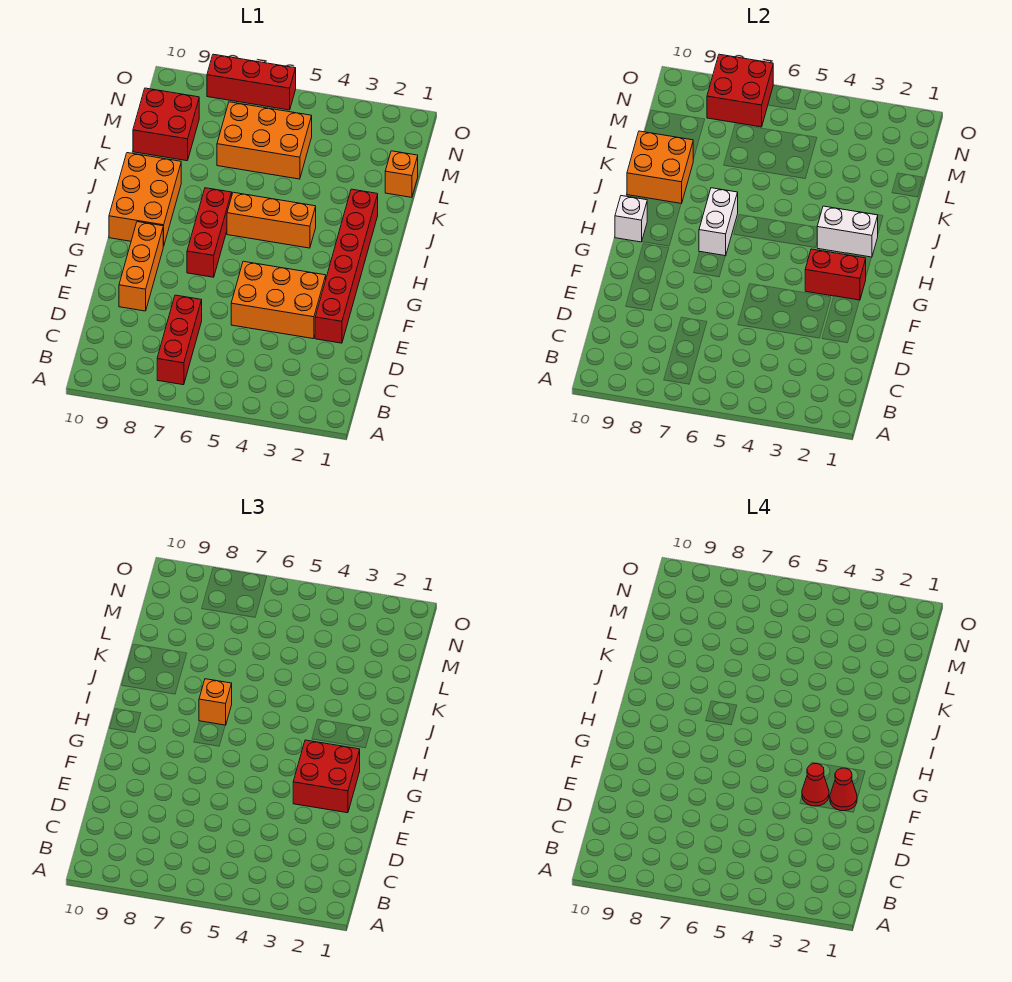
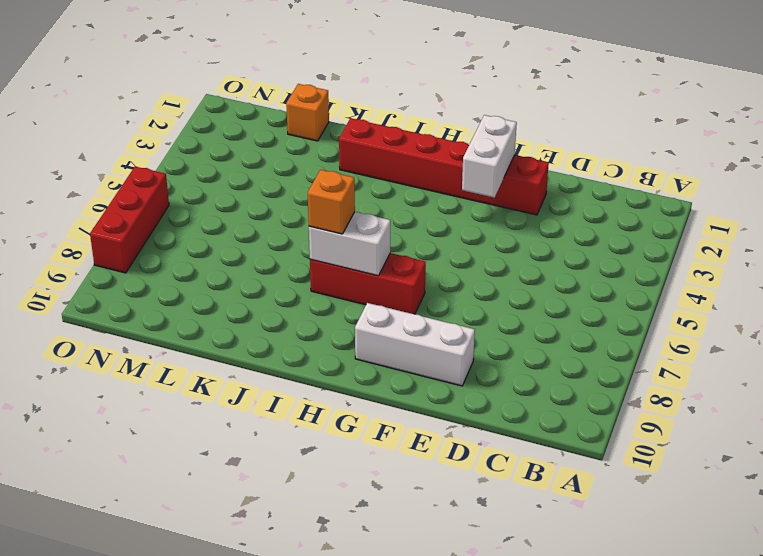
white brick E9:G9 level 1 -> orange brick E9:G9 level 1
white brick F2:F3 level 2 -> white brick I2:I3 level 2
none -> red brick B7:D7 level 1
none -> orange brick E3:F5 level 1
none -> orange brick H9:J10 level 1

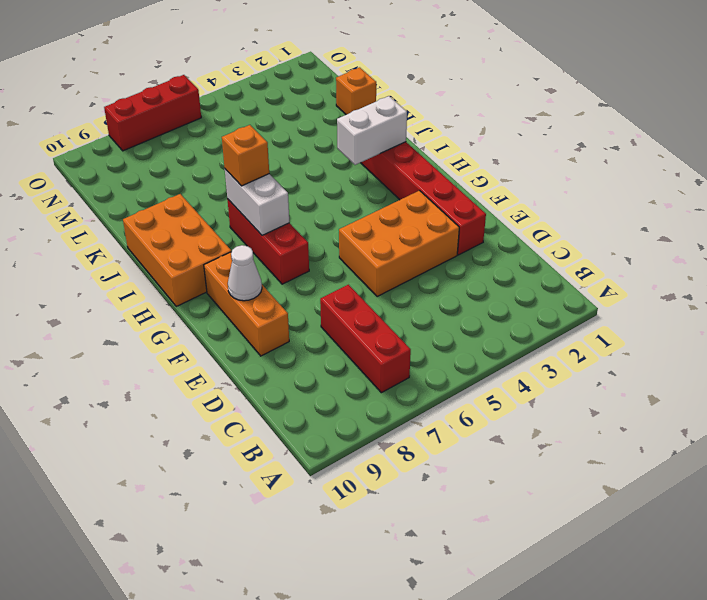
white cone F9 level 2 -> none
none -> orange brick I4:I6 level 1
none -> orange brick L5:M7 level 1
none -> red brick L9:M10 level 1

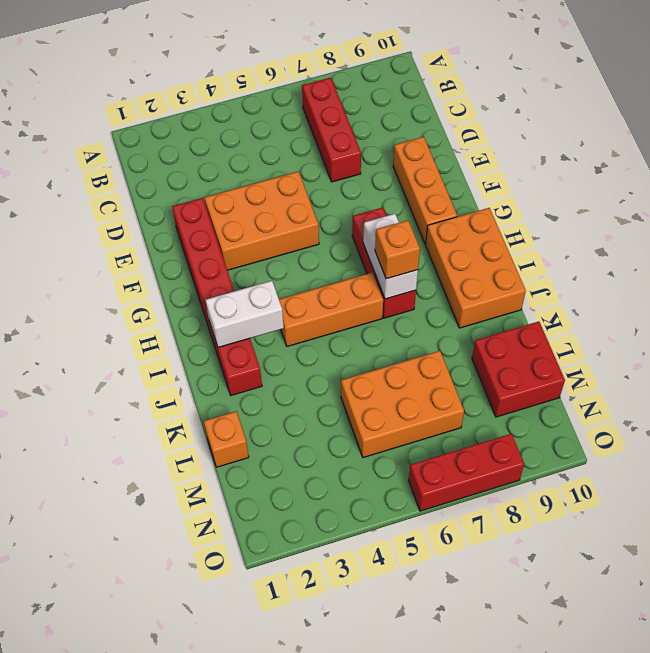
none -> red brick G2:G3 level 2
none -> white brick H10 level 2
none -> orange brick J9:K10 level 2

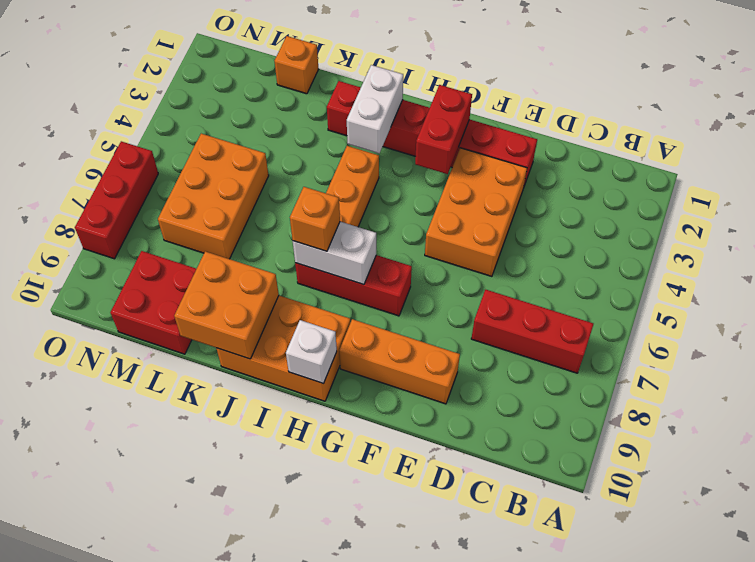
none -> red brick N7:O8 level 2
none -> red brick F2:G3 level 3
none -> red cone F2 level 4

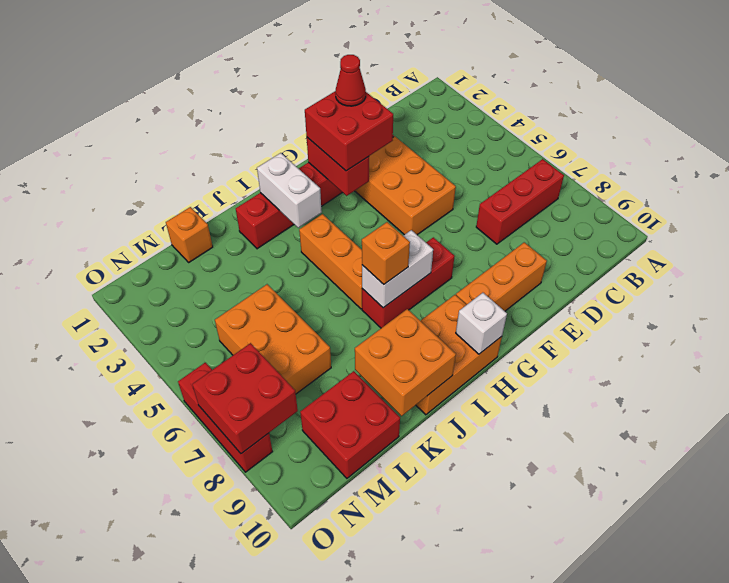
none -> red cone F3 level 4

